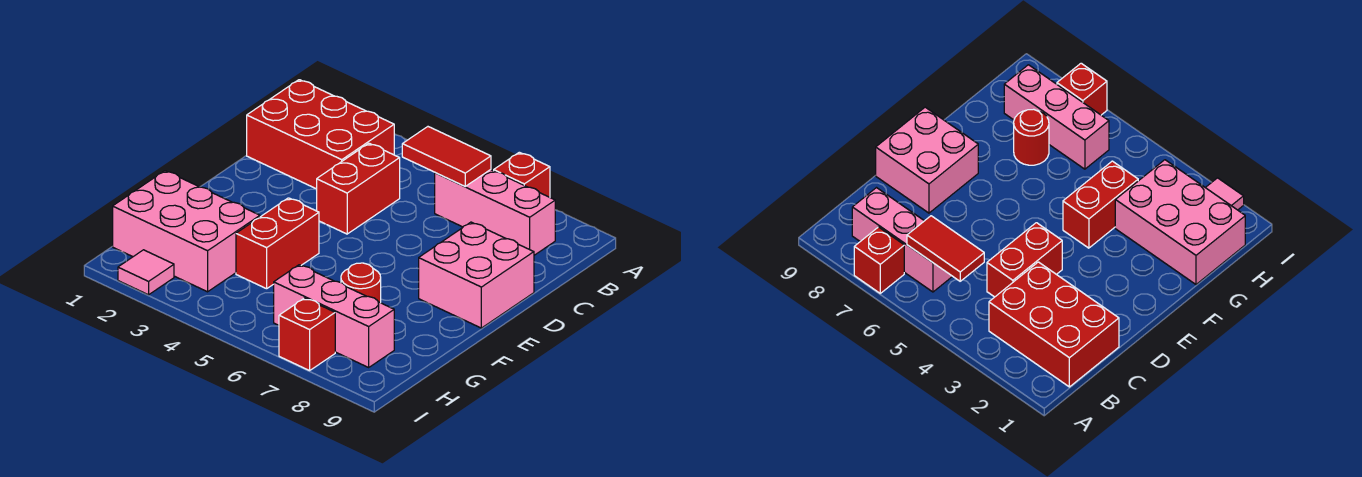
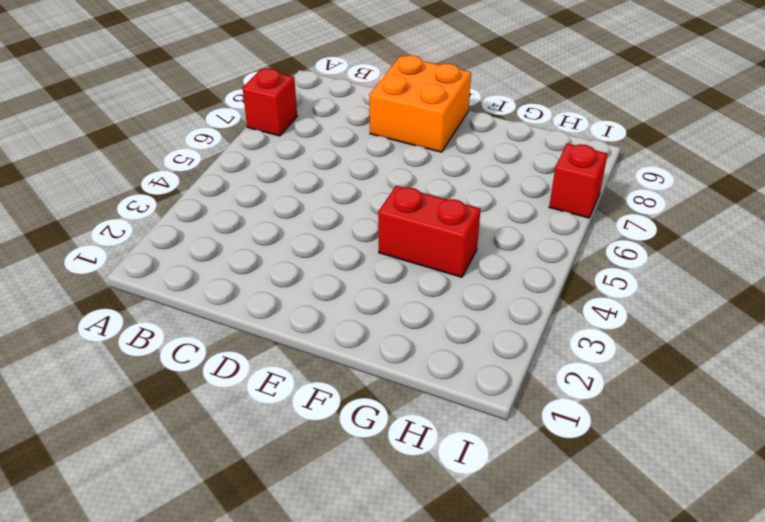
orange brick D8:E9 level 1 -> pink brick D8:E9 level 1
none -> red brick B1:C3 level 1
none -> pink brick B6:B8 level 1
none -> red brick C4:D4 level 1

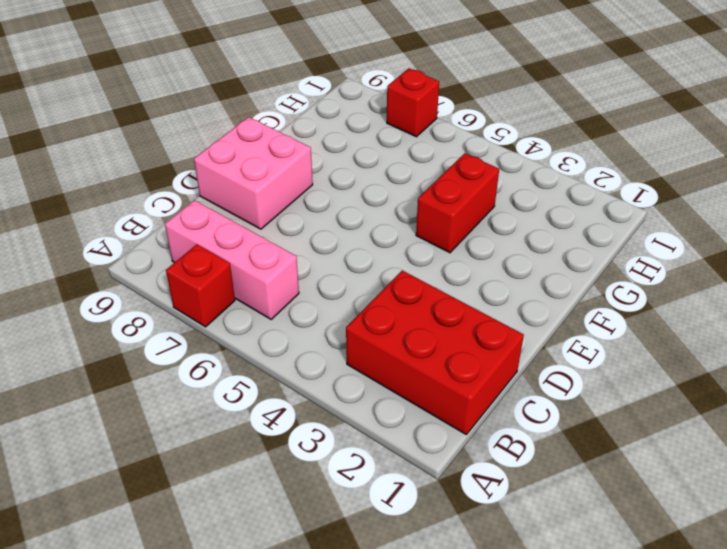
none -> red brick C4:D4 level 1
none -> pink brick G1:H3 level 1
none -> red round brick G7 level 1

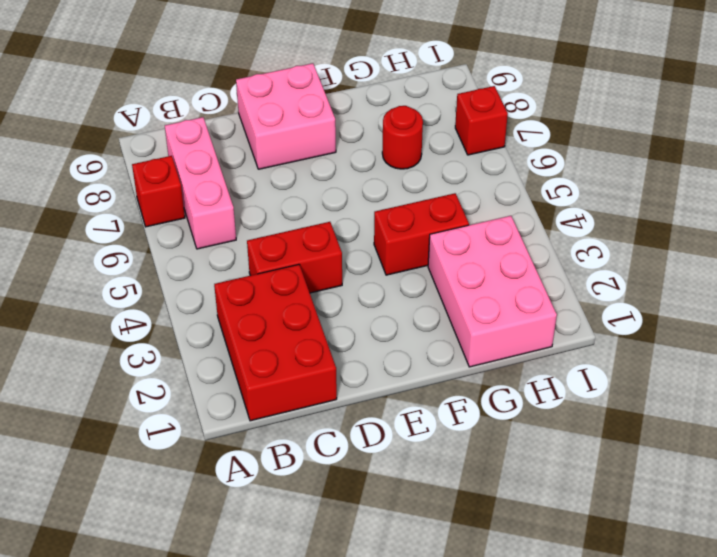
none -> pink brick H6:H8 level 1
none -> pink tile I2 level 1
none -> red tile B5:B6 level 2

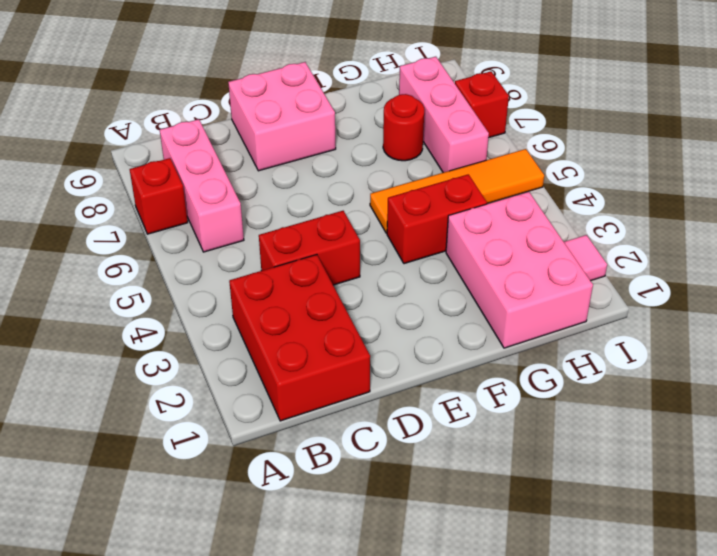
orange tile F5:I5 level 1 -> none
none -> red tile B5:B6 level 2

